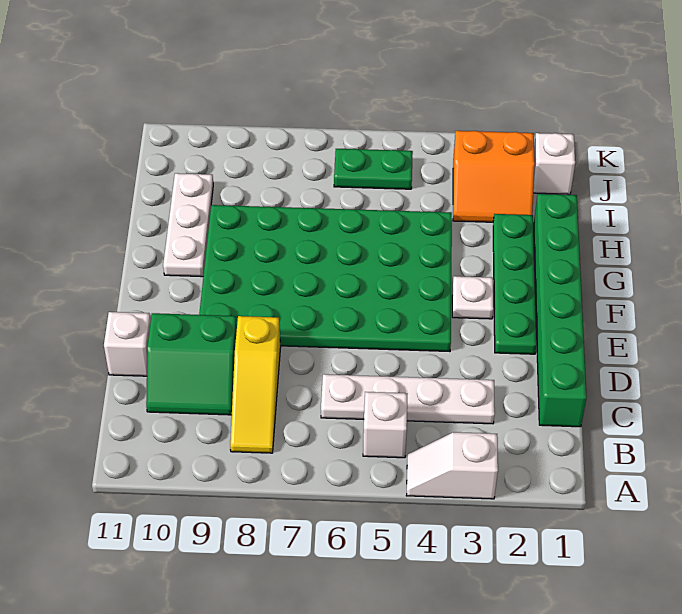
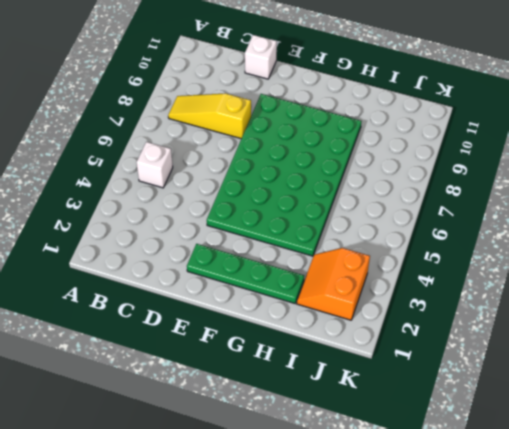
none -> white slope A3:A4 level 1 top 3
none -> green brick C1:H1 level 1
none -> white plate C3:C6 level 1

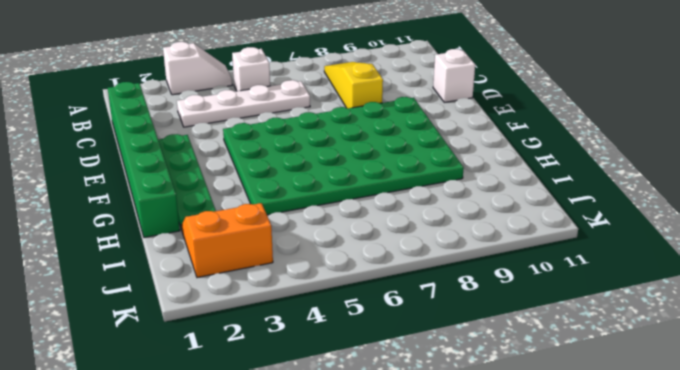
none -> green slope C9:D10 level 1 top D
none -> white plate F3 level 1
none -> white plate G10:I10 level 1

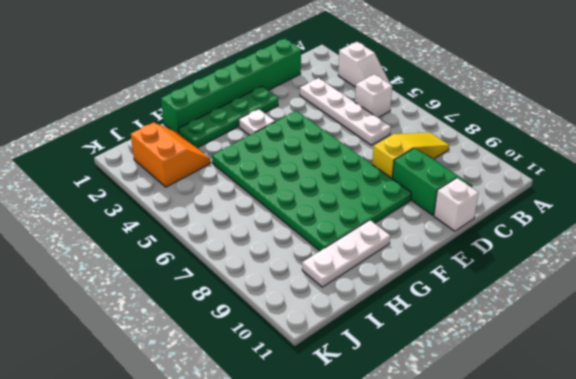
none -> white brick J1 level 1
none -> green plate J5:J6 level 1

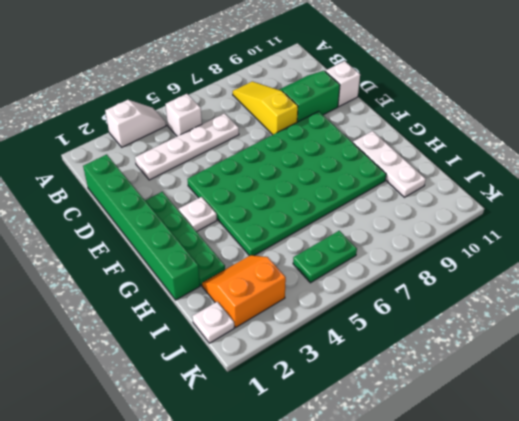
white plate J1 level 1 -> white brick J1 level 1

